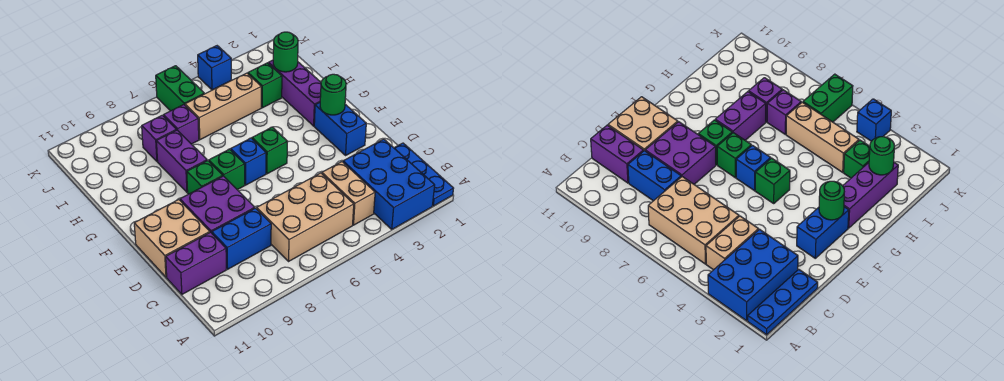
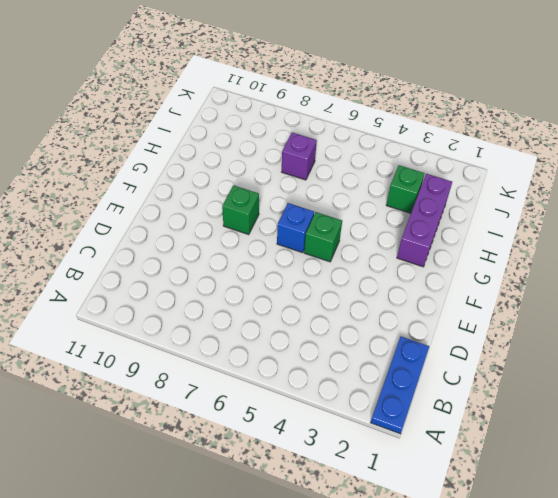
none -> blue brick A2:C3 level 1
none -> tan brick B4:C4 level 1
none -> tan brick B5:C7 level 1

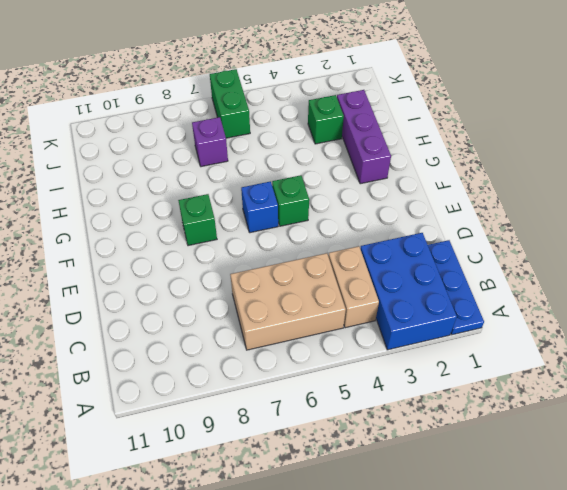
none -> blue brick C8:C9 level 1
none -> purple brick C10:C11 level 1
none -> purple brick D8:E9 level 1

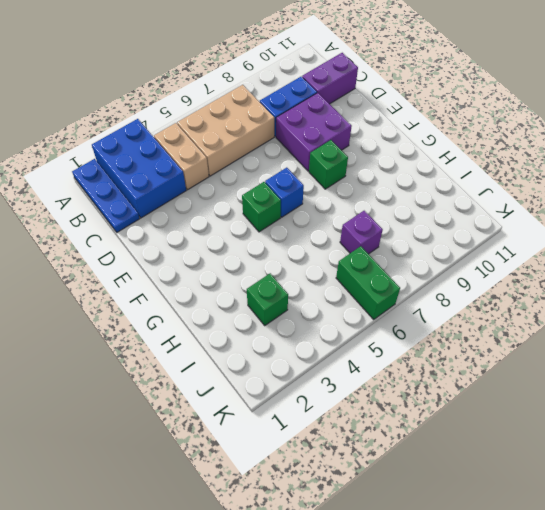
none -> tan brick D10:E11 level 1
none -> blue brick E2:F2 level 1
none -> green brick F7 level 1

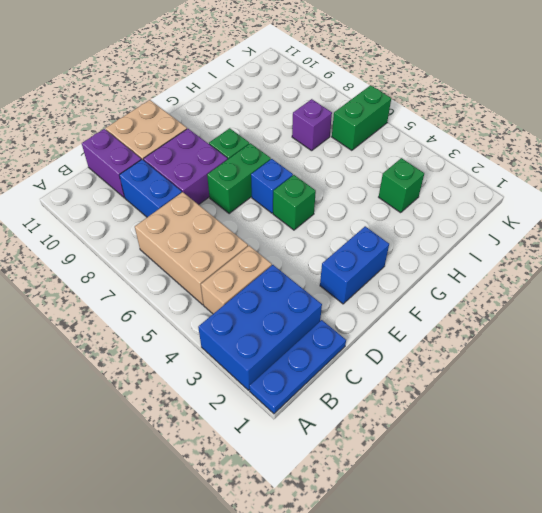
green brick E7:F7 level 1 -> green brick F7 level 1
none -> purple brick G2:I2 level 1
none -> purple brick G8:H8 level 1
none -> tan brick I4:I6 level 1

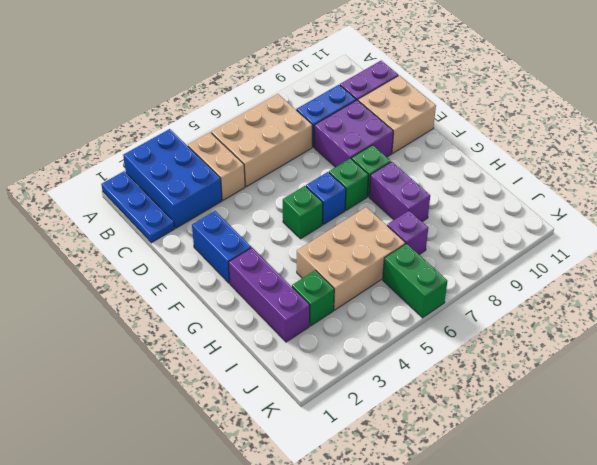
tan brick H4:I6 level 1 -> tan brick I4:I6 level 1
none -> purple brick I8 level 1
none -> blue brick K4 level 1
none -> green round brick F2 level 2

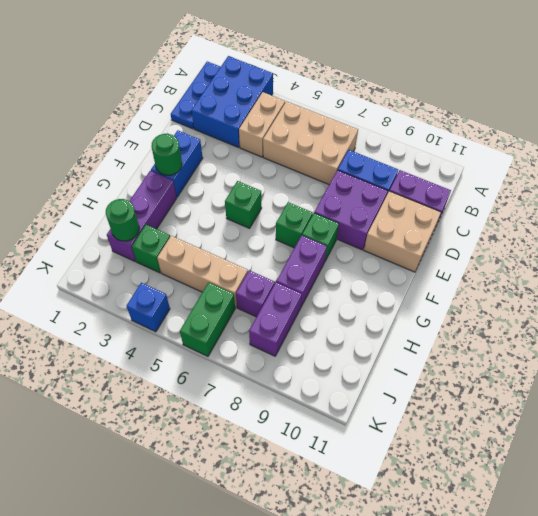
purple brick I8:J8 level 1 -> purple brick I8 level 1
none -> blue brick F6 level 1

